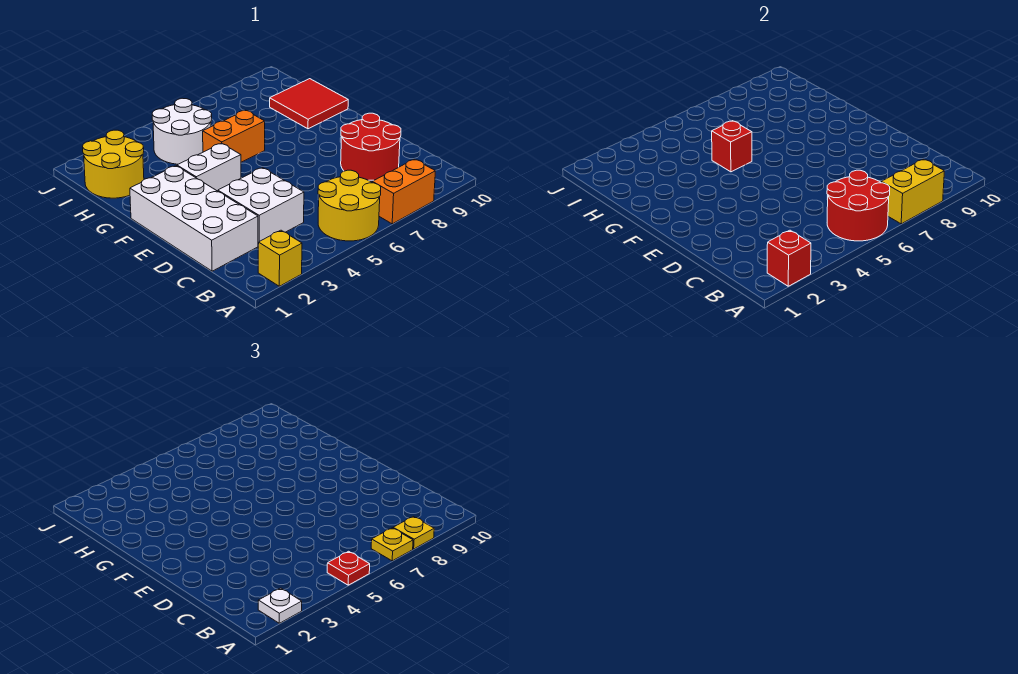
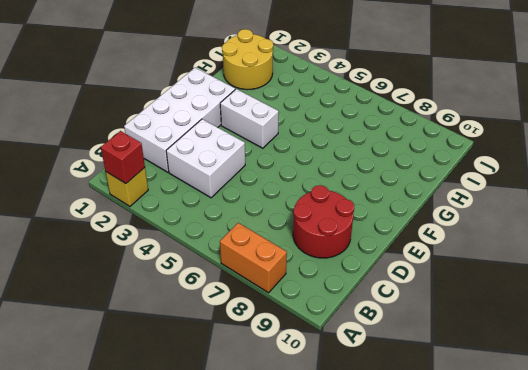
none -> yellow round brick A5:B6 level 1
none -> orange brick G5:G6 level 1
none -> red tile G9:H10 level 1

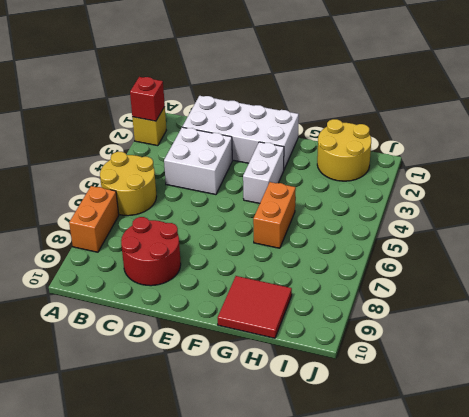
none -> white round brick H4:I5 level 1
none -> red round brick A5:B6 level 2
none -> yellow brick A7:A8 level 2

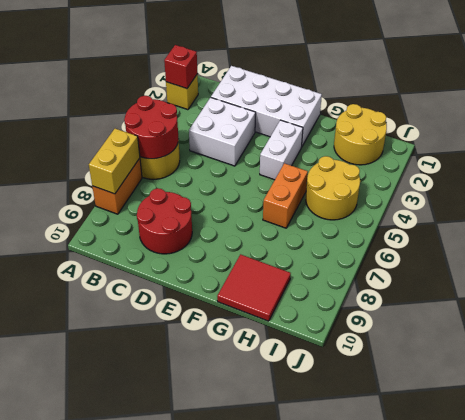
yellow round brick H4:I5 level 1 -> white round brick H4:I5 level 1
none -> red brick G5 level 2
none -> white plate A2 level 3
none -> red plate A5 level 3

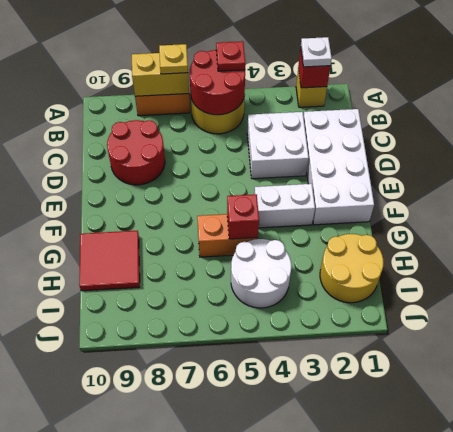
none -> yellow plate A8 level 3

